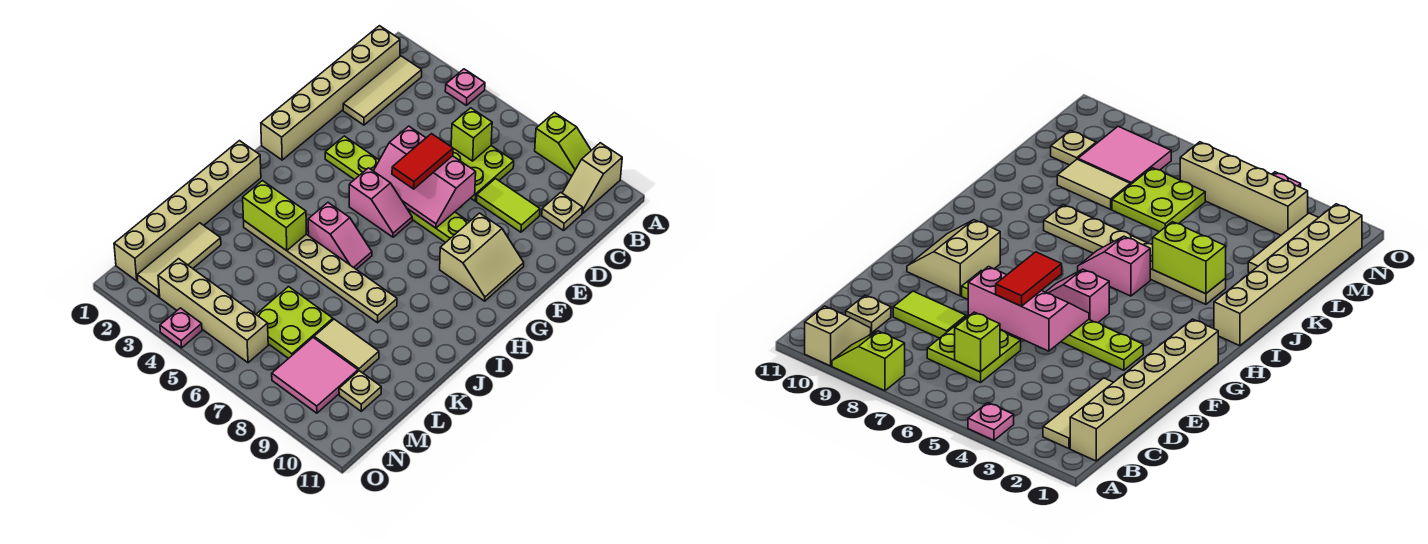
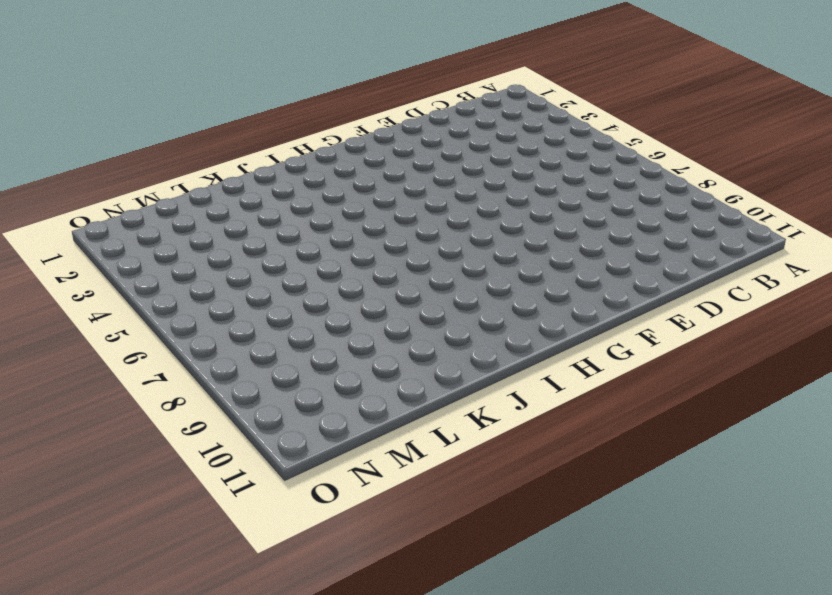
none -> pink plate A4 level 1
none -> lime slope A8:A9 level 1 top 8
none -> tan slope A10:B10 level 1 top A

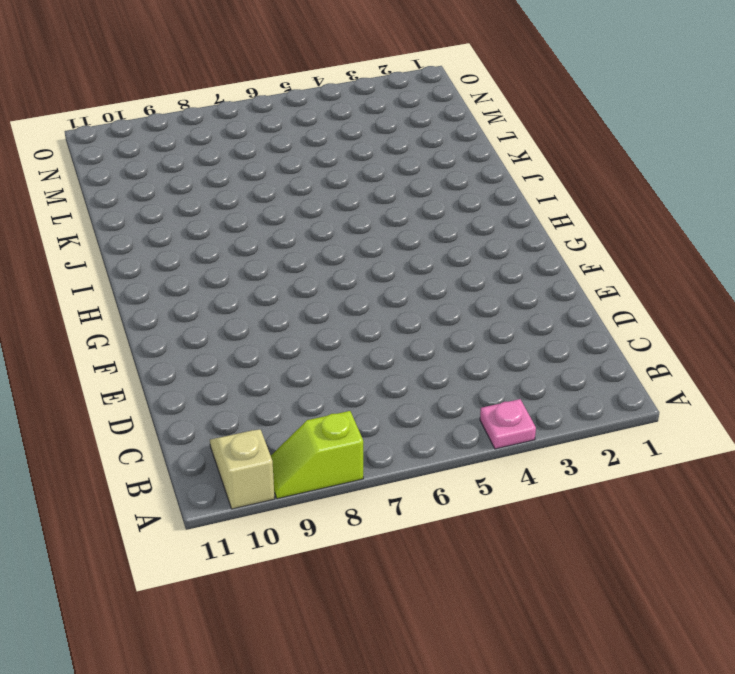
none -> tan brick B1:G1 level 1
none -> tan tile B2:D2 level 1
none -> lime plate C6:D7 level 1

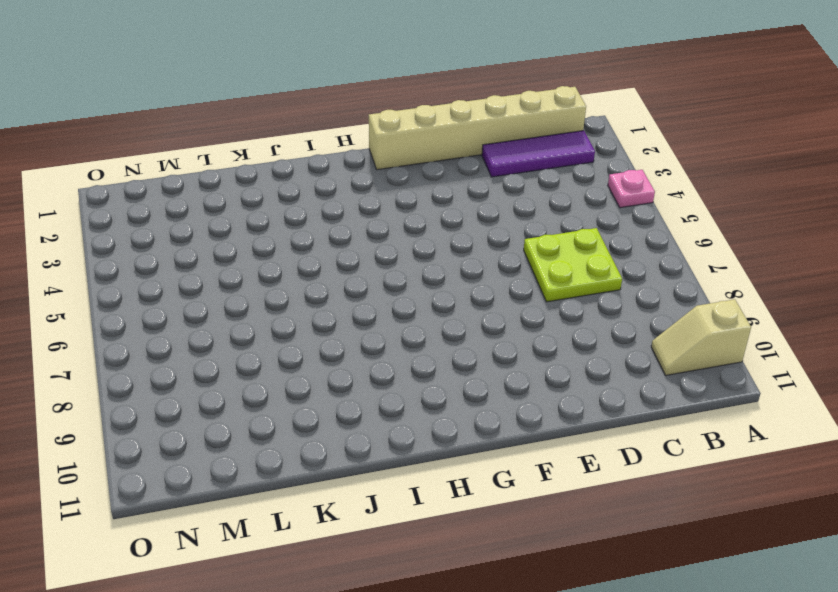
purple tile B2:D2 level 1 -> tan tile B2:D2 level 1
none -> lime slope A8:A9 level 1 top 8
none -> tan plate C10 level 1
none -> lime tile D8:D9 level 1

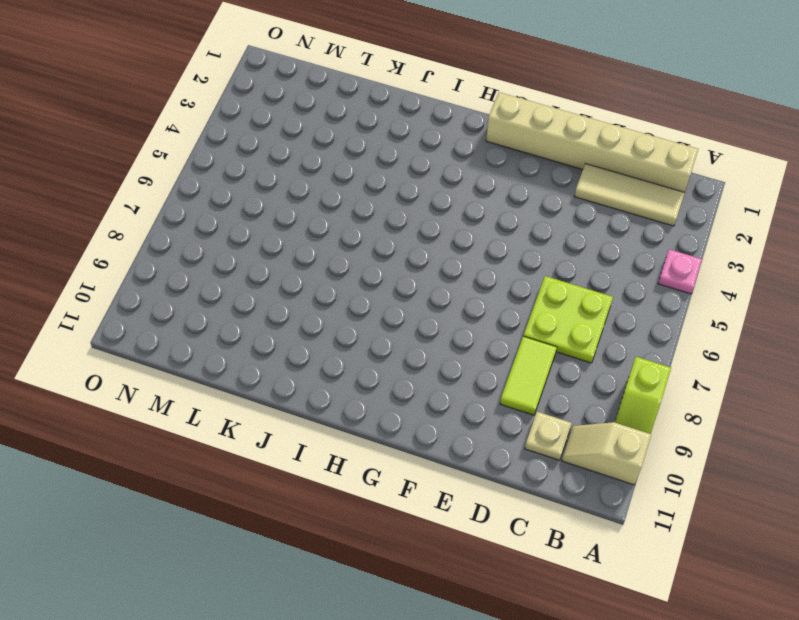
none -> lime plate F3:F8 level 1
none -> tan slope F9:G10 level 1 top 9
none -> pink slope G5:G6 level 1 top 5

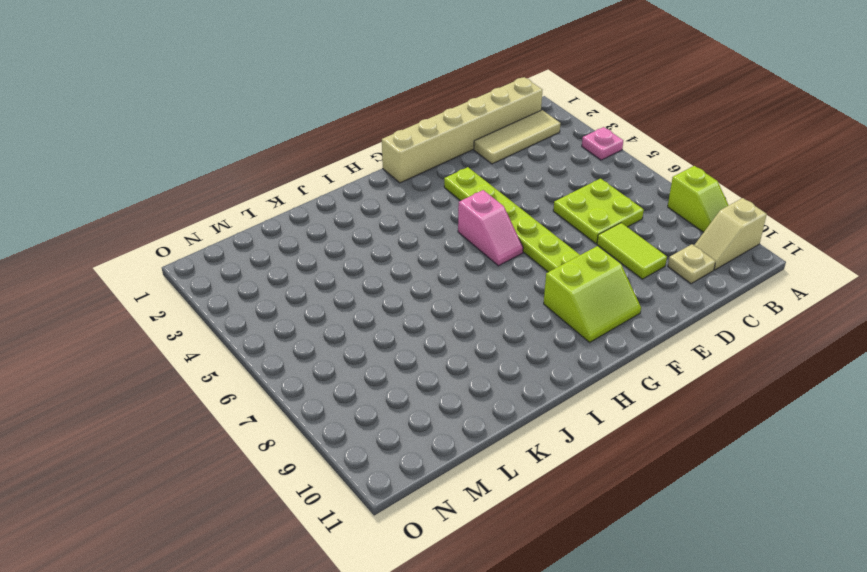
lime slope F9:G10 level 1 top 9 -> tan slope F9:G10 level 1 top 9
none -> tan brick I1:N1 level 1
none -> pink slope I5:I6 level 1 top 5
none -> tan plate J3:J8 level 1

